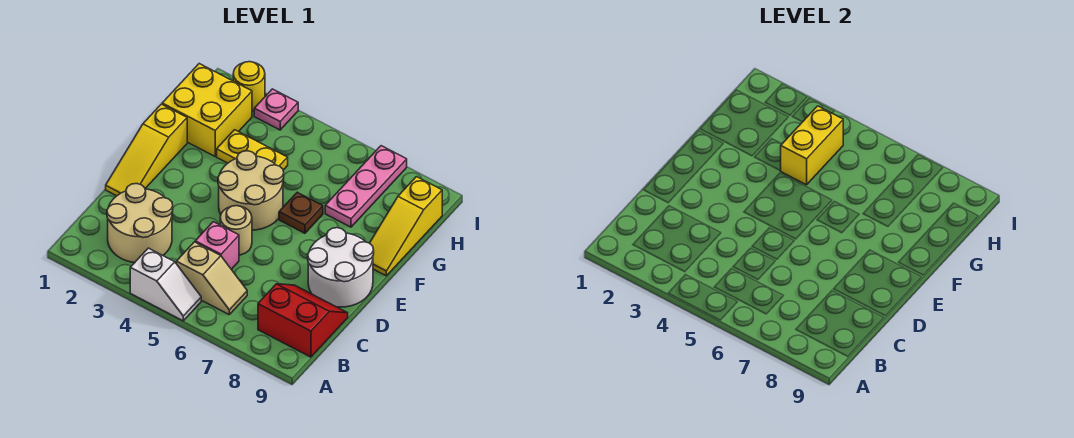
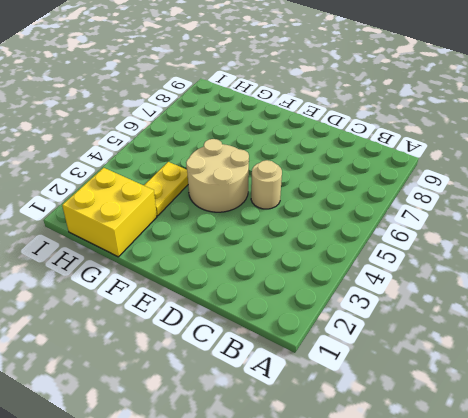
none -> white slope A4:A5 level 1 top 4
none -> tan round brick B2:C3 level 1
none -> tan slope B5:B6 level 1 top 5

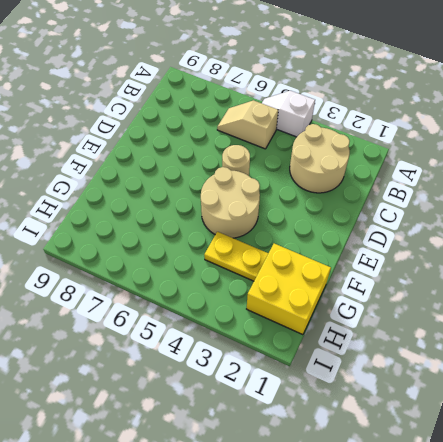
none -> red slope B8:C9 level 1 top B
none -> pink brick C5 level 1
none -> yellow slope D1:F1 level 1 top F

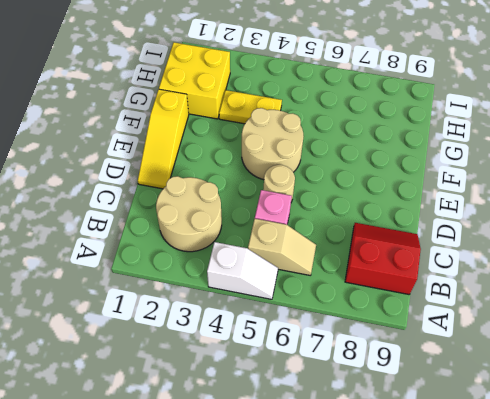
none -> white round brick D8:E9 level 1
none -> brown plate F6 level 1
none -> yellow slope F9:H9 level 1 top H

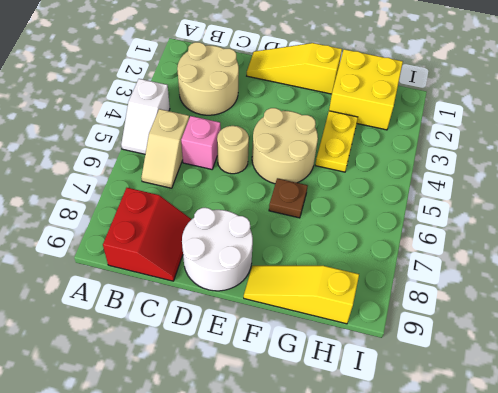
none -> pink plate G7:I7 level 1
none -> yellow round brick I2 level 1
none -> pink plate I3 level 1

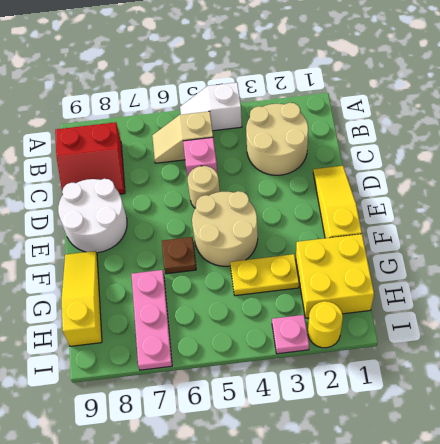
none -> yellow brick G4:H4 level 2

